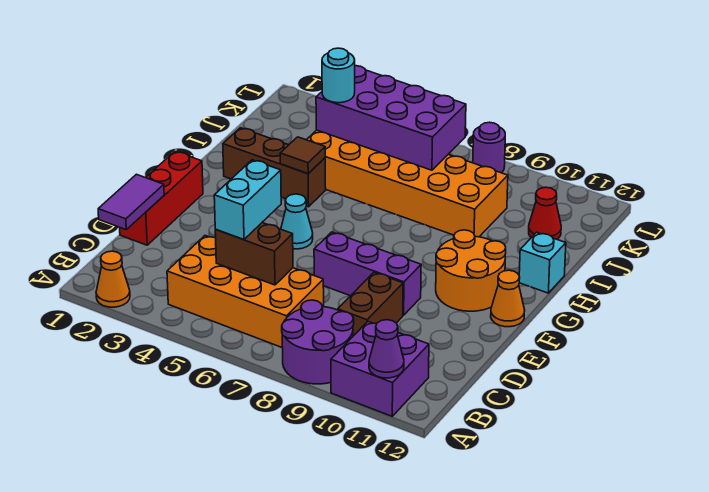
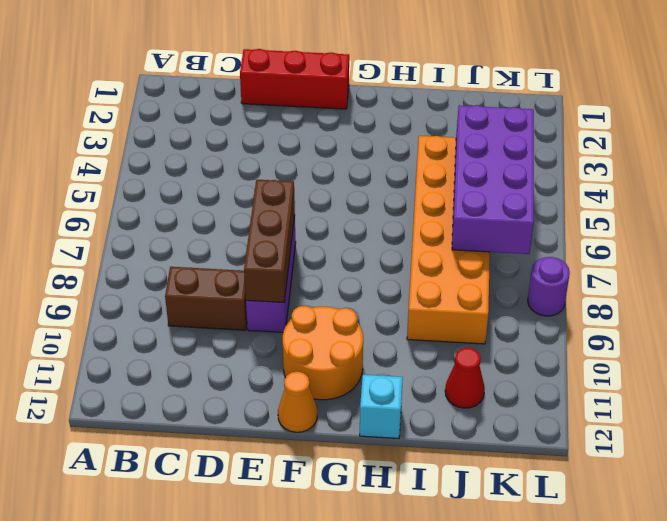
brown brick E7:E9 level 2 -> brown brick H2:H4 level 1
none -> orange cone A2 level 1
none -> purple round brick A8:B9 level 1
none -> purple brick A10:B11 level 1

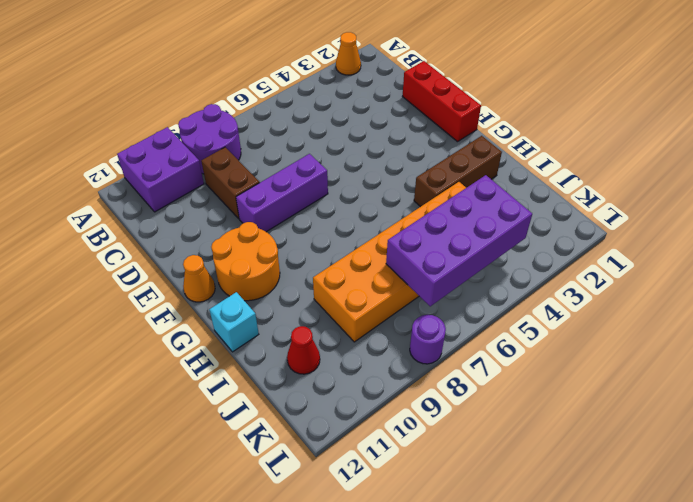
none -> orange brick B4:C7 level 1
none -> cyan cone F5 level 1
none -> purple cone A11 level 2

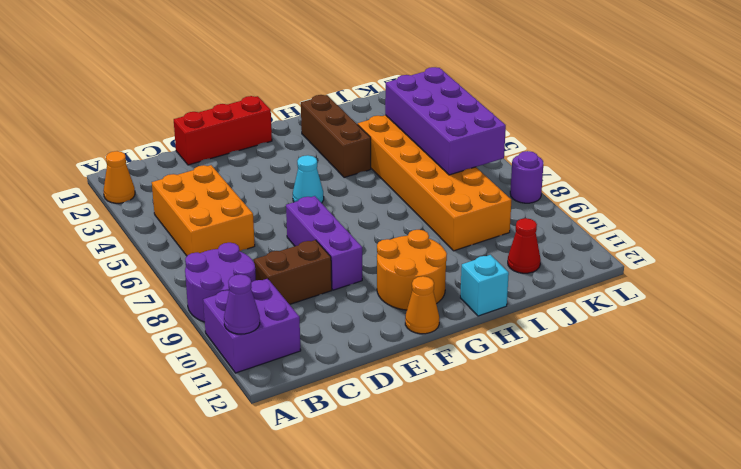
orange brick B4:C6 level 1 -> orange brick B4:C7 level 1
none -> purple tile C1:D1 level 2
none -> brown brick C5:C6 level 2
none -> brown tile H4 level 2

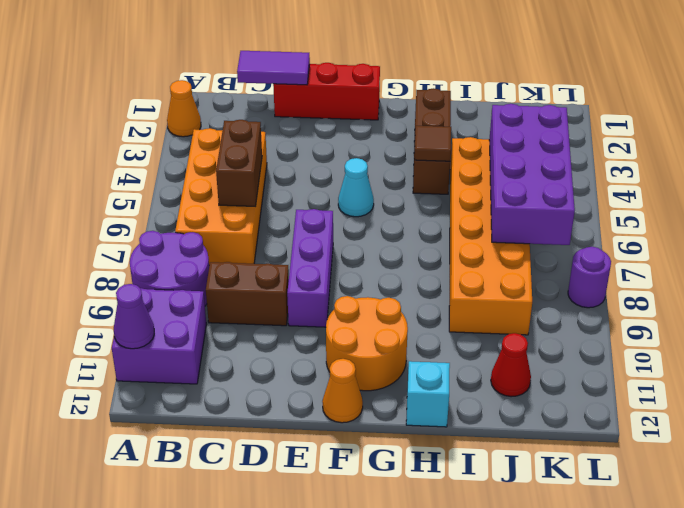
none -> cyan brick C5:D5 level 3
none -> cyan round brick J4 level 3

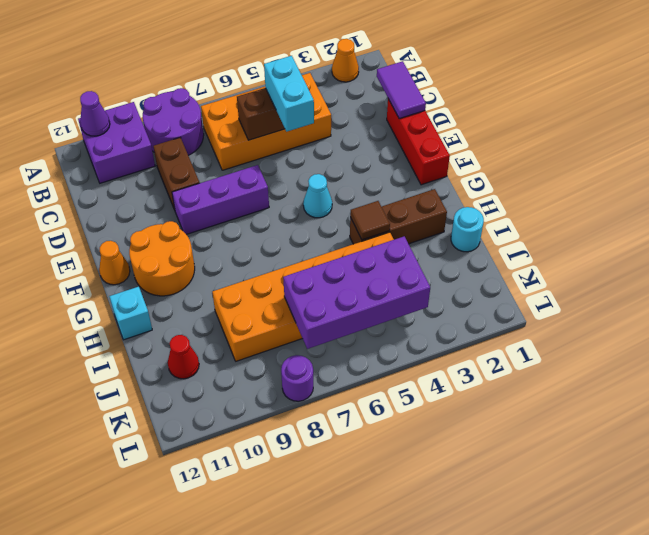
cyan round brick I1 level 1 -> cyan round brick J4 level 3

